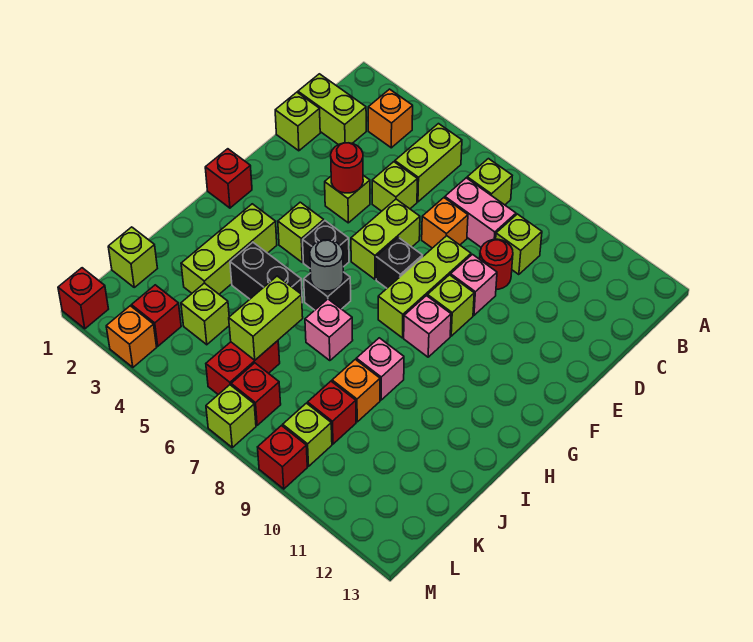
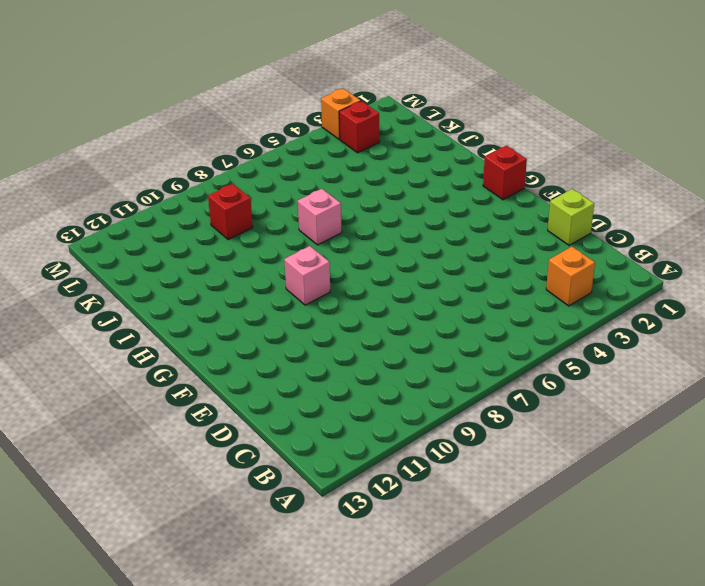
none -> lime brick B5:C5 level 1
none -> lime brick B7 level 1
none -> lime brick C1:C2 level 1
none -> pink brick C7:C8 level 1

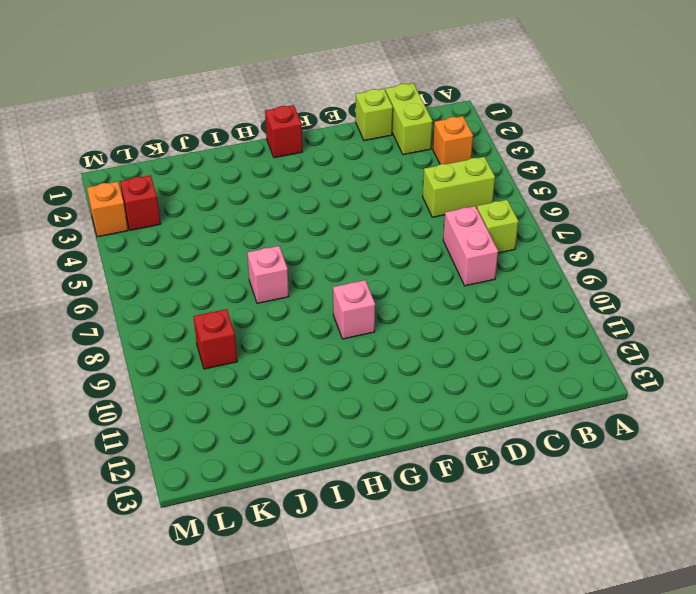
none -> lime brick C9 level 1
none -> lime brick D5 level 1
none -> orange brick D7 level 1
none -> red round brick D9 level 1

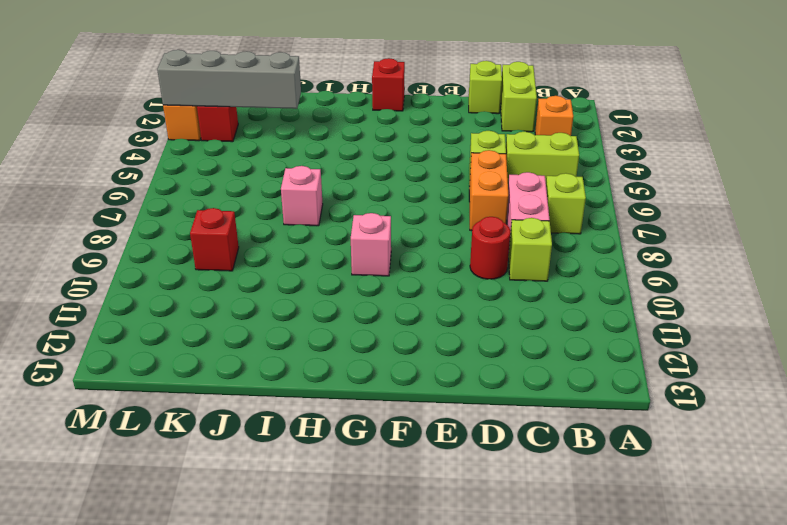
orange brick D6:D7 level 1 -> orange brick D7 level 1
grey brick J3:M3 level 2 -> none
none -> lime brick E4 level 1
none -> lime brick E6:F6 level 1
none -> lime brick E8:G8 level 1
none -> pink brick E9 level 1

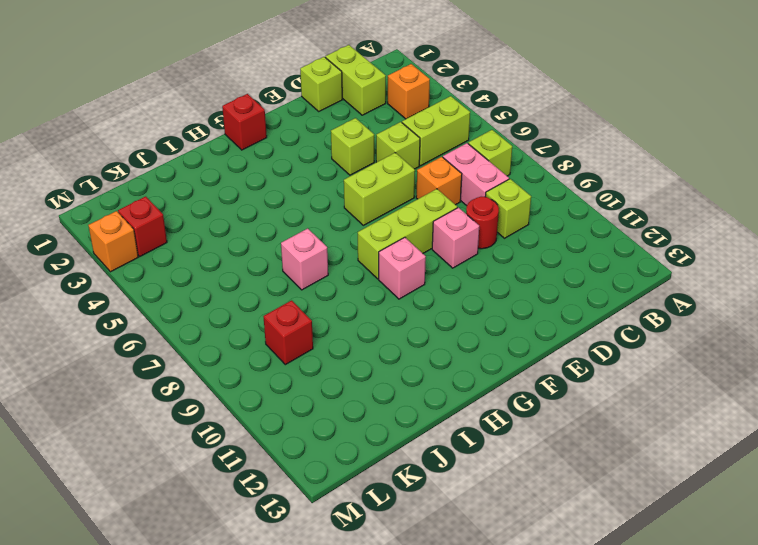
none -> black brick F7 level 1
none -> lime brick F9 level 1
none -> lime brick G4 level 1
none -> black brick G5 level 1

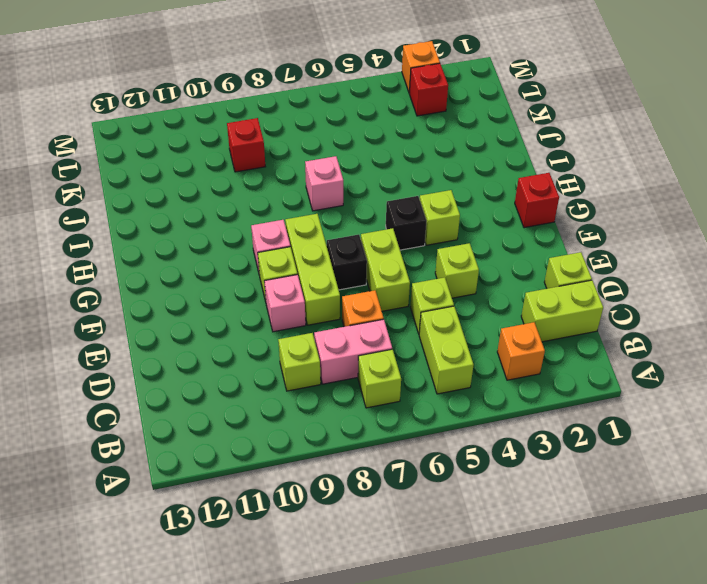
none -> red round brick D9 level 1
none -> lime brick H3:J3 level 1
none -> black brick H6 level 1
none -> black brick I4:I5 level 1

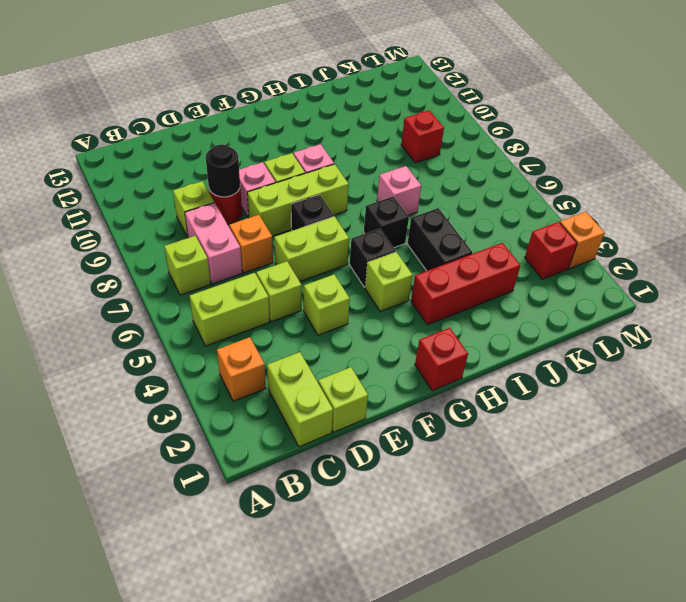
black round brick D9 level 2 -> none
red brick H3:J3 level 1 -> lime brick H3:J3 level 1
none -> pink brick I9 level 1
none -> orange brick J9 level 1
none -> lime brick K1 level 1
none -> lime brick K4 level 1

